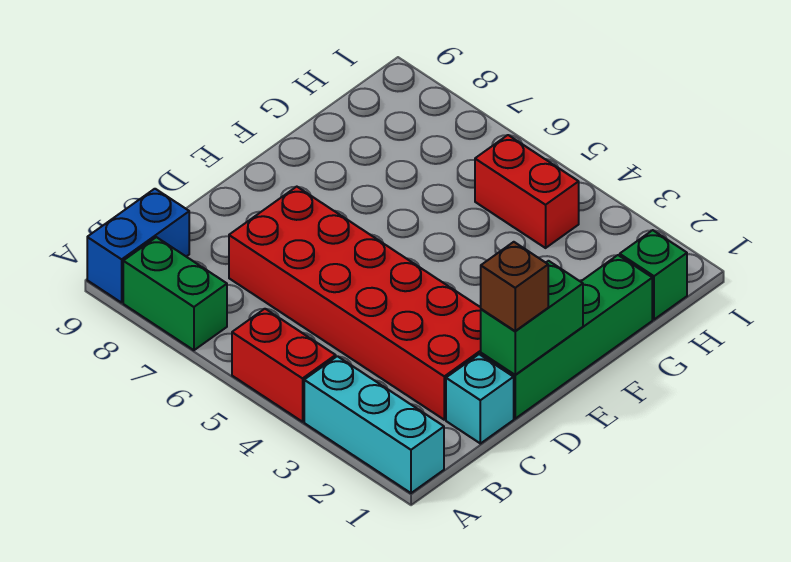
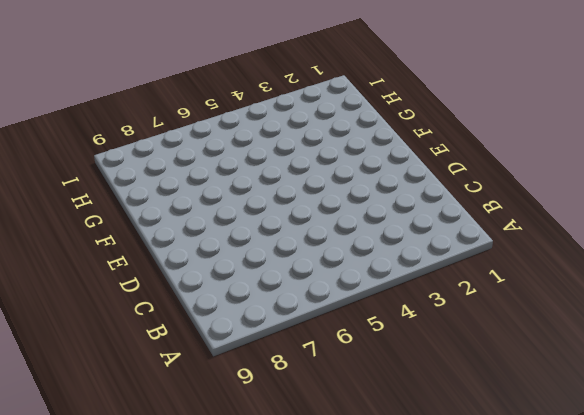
none -> cyan brick A1:A3 level 1
none -> red brick A4:A5 level 1

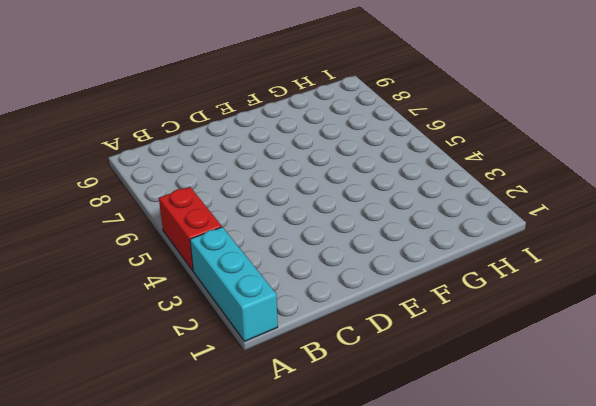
none -> green brick A7:A8 level 1
none -> blue brick A9:B9 level 1

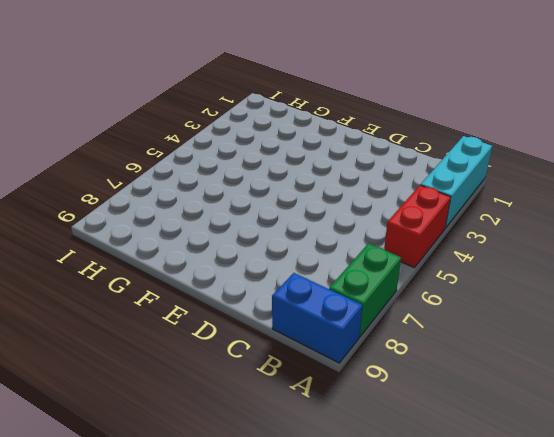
none -> cyan brick C1 level 1
none -> red brick C2:D7 level 1

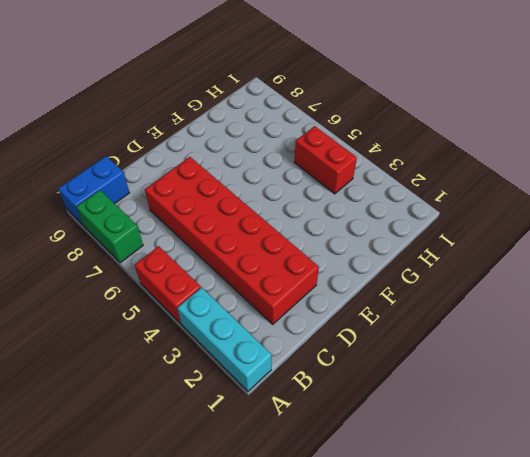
none -> cyan brick C1 level 1
none -> green brick D1:G1 level 1

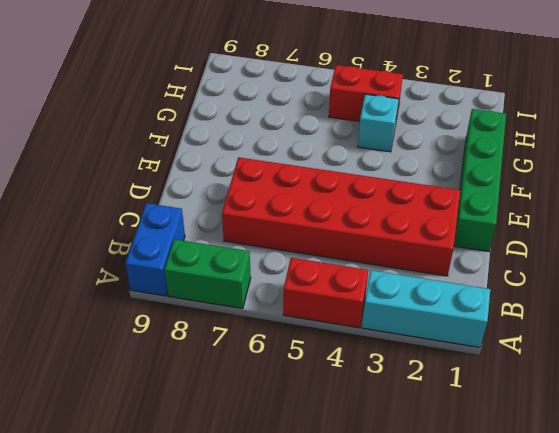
cyan brick G4 level 1 -> cyan brick C1 level 1
none -> green brick H1 level 1
none -> green brick D1:E1 level 2

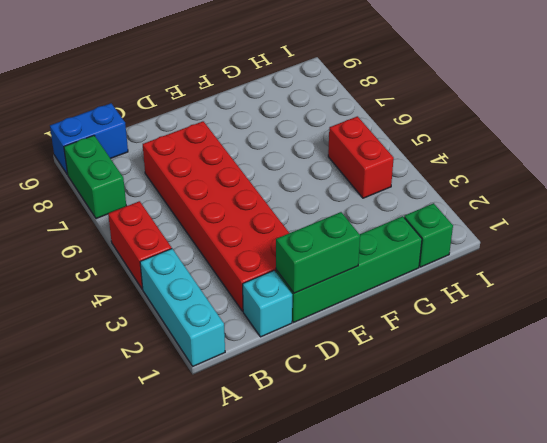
none -> brown brick D1 level 3

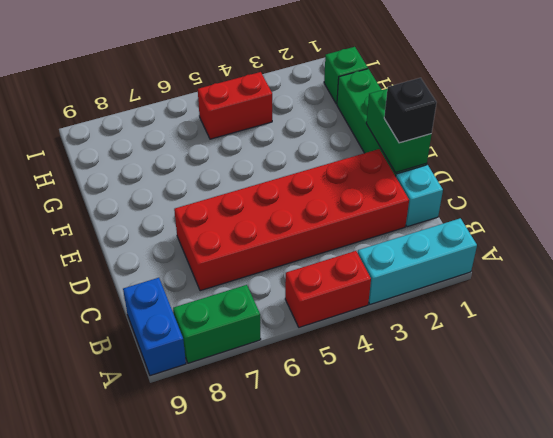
black brick D1 level 3 -> brown brick D1 level 3

